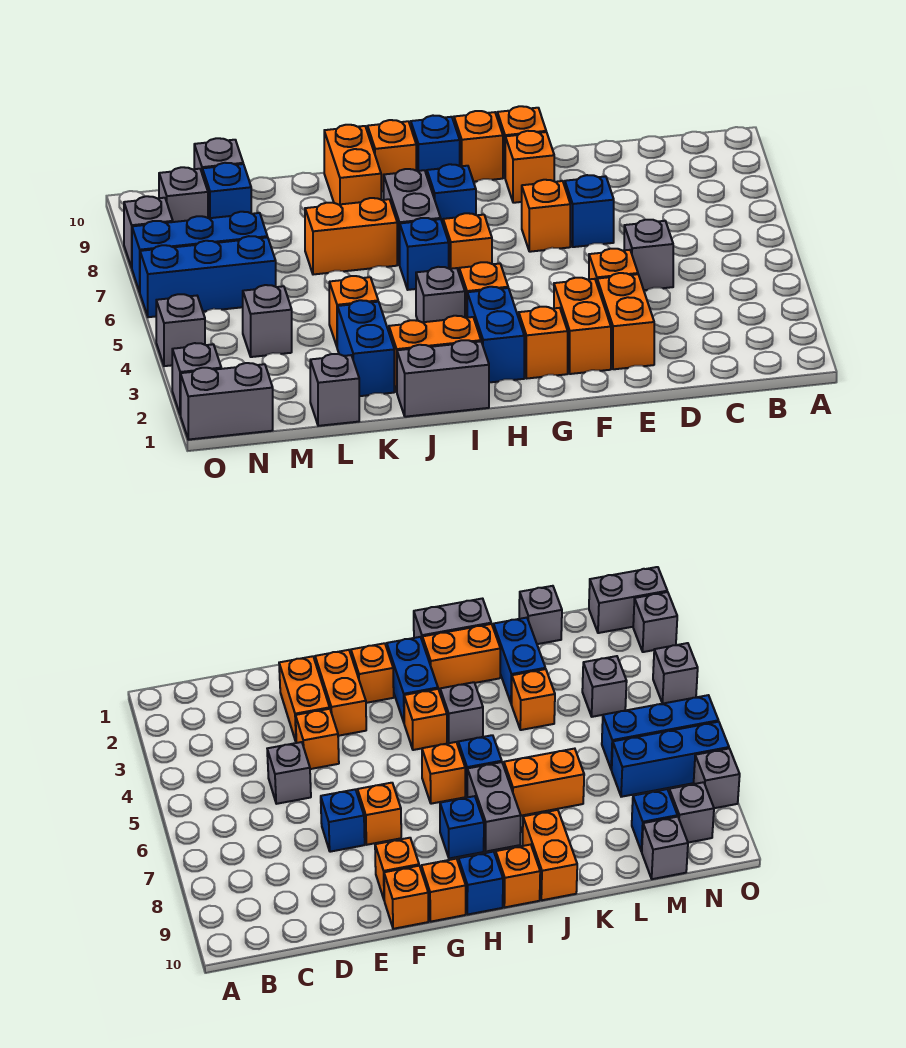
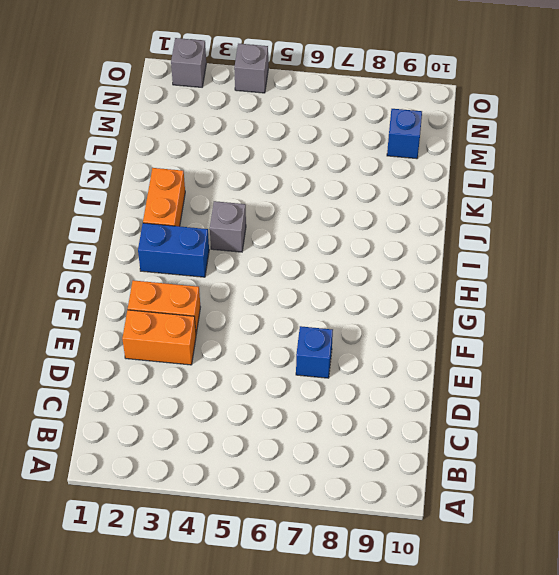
none -> grey brick D5 level 1
none -> orange brick E4 level 1
none -> orange brick F7 level 1
none -> orange brick F9 level 1

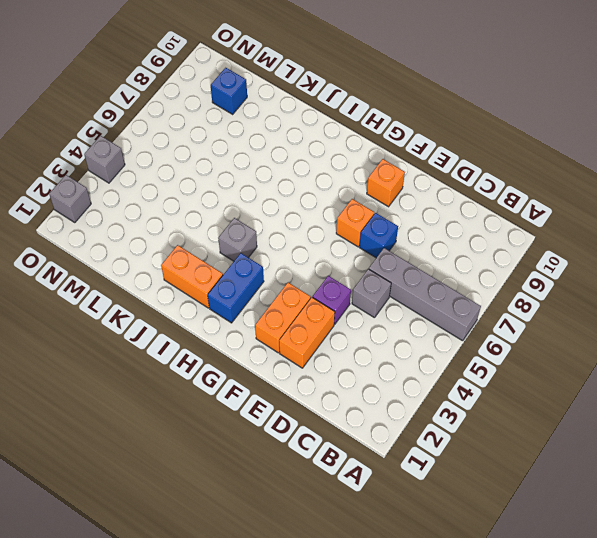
grey brick A6:D6 level 1 -> none
purple brick E4 level 1 -> orange brick E4 level 1
none -> orange brick F10 level 1
none -> orange brick G2 level 1
none -> orange brick G10 level 1
none -> orange brick H4 level 1

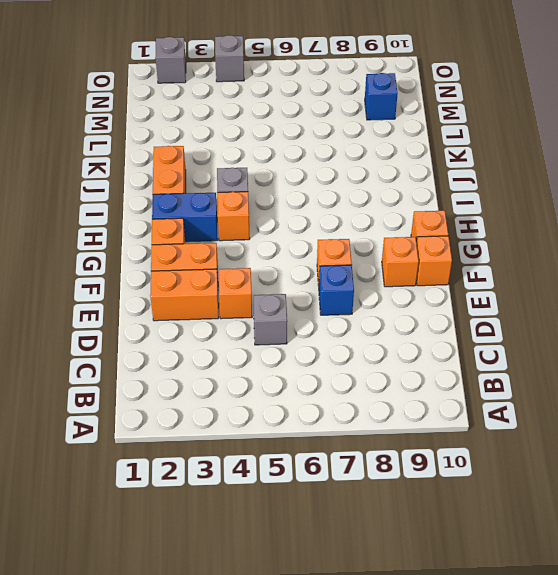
none -> orange brick H6 level 1
none -> blue brick H8 level 1
none -> blue brick H10 level 1
none -> grey brick I1:J1 level 1

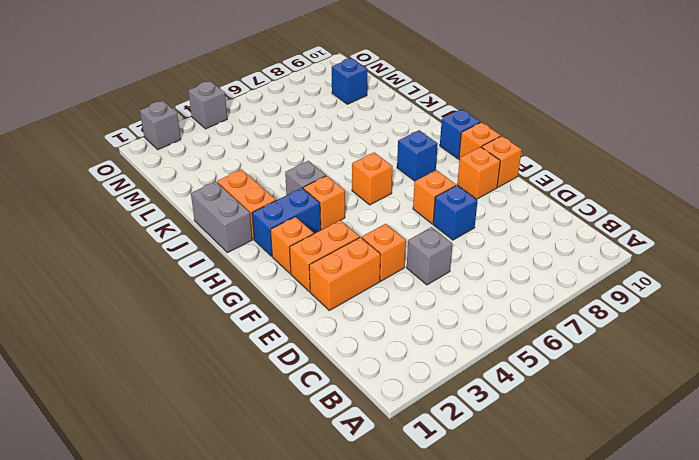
none -> blue brick I6 level 1
none -> grey brick I7:I8 level 1
none -> orange brick I10 level 1
none -> orange brick J7:K7 level 1

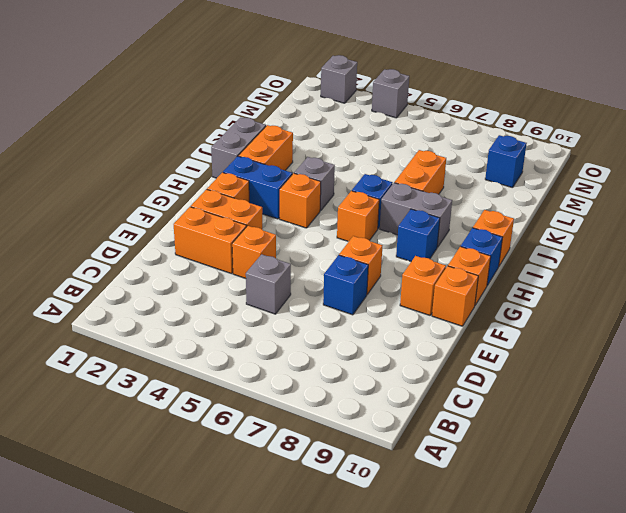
none -> orange brick J9:J10 level 1
none -> blue brick K2:K3 level 1
none -> orange brick K4 level 1
none -> grey brick L1 level 1

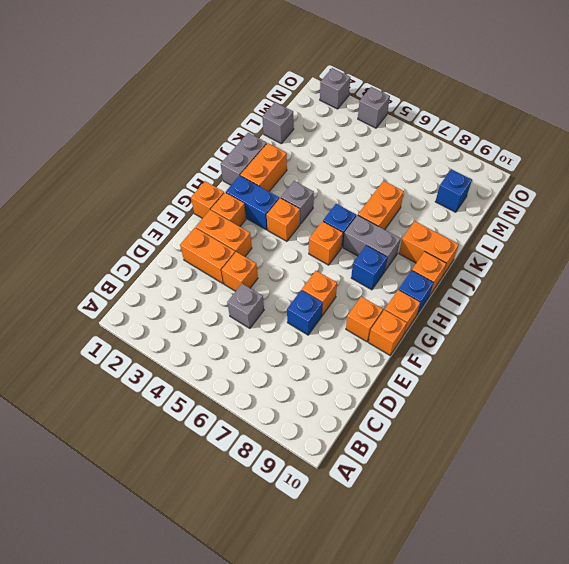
orange brick G1 level 1 -> orange brick K4 level 1
none -> blue brick K2:K3 level 1
none -> grey brick M4 level 1
none -> blue brick M6:O6 level 1
none -> blue brick M7:O7 level 1

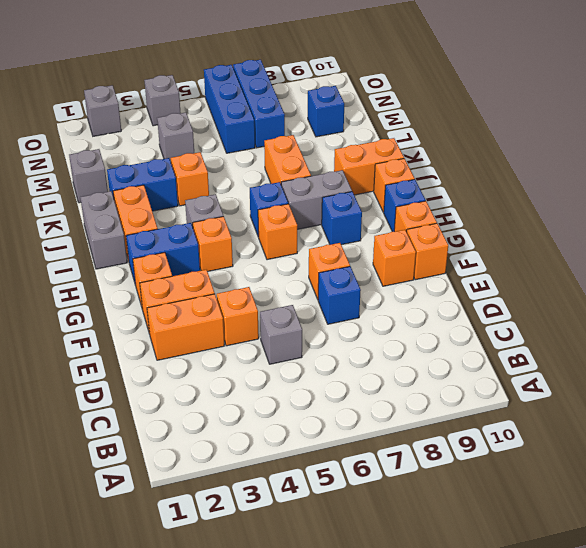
none -> grey brick M10 level 1
none -> grey brick N1:O1 level 1
none -> grey brick N9 level 1
none -> grey brick O8 level 1

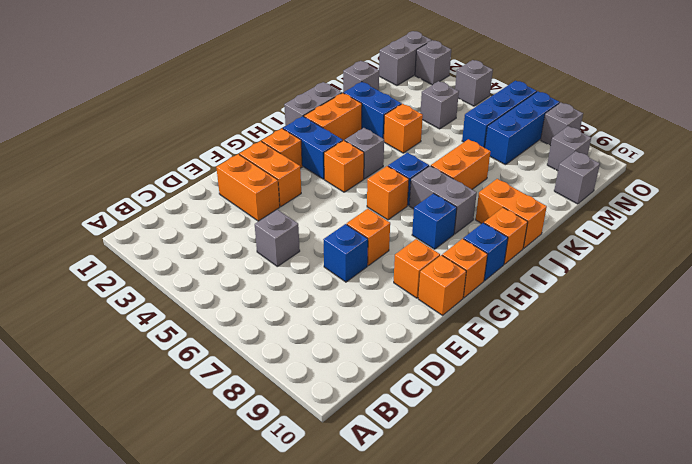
none -> orange brick E4 level 1
none -> blue brick M9 level 1

